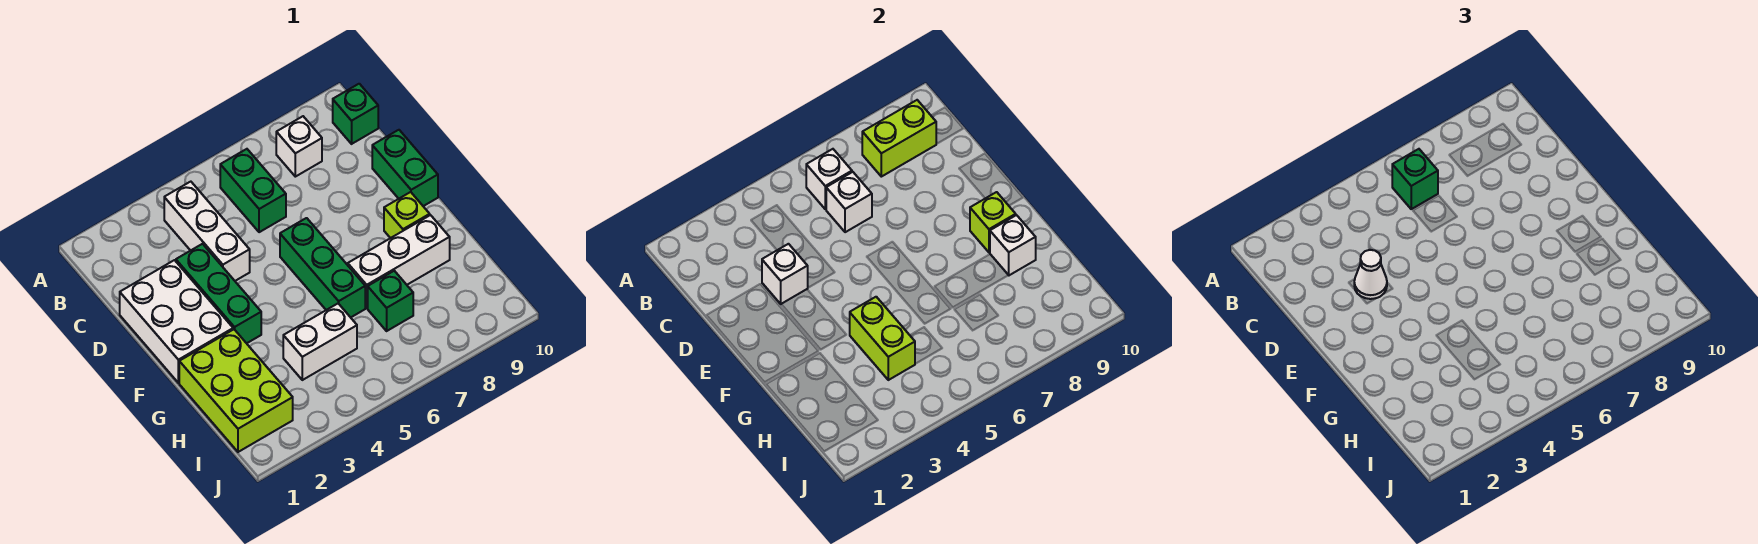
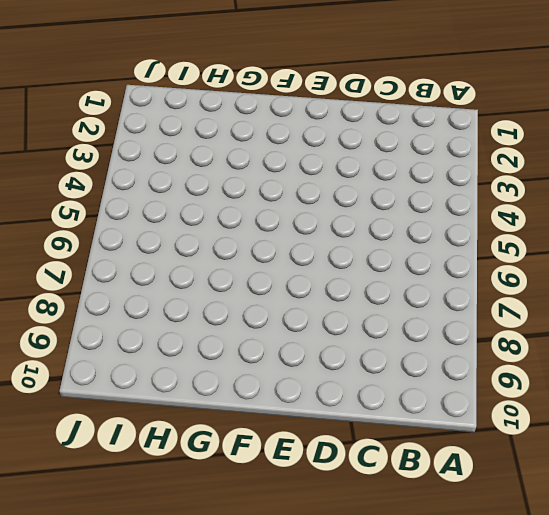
none -> white brick B4:D4 level 1
none -> green brick B6:C6 level 1
none -> white brick B8 level 1

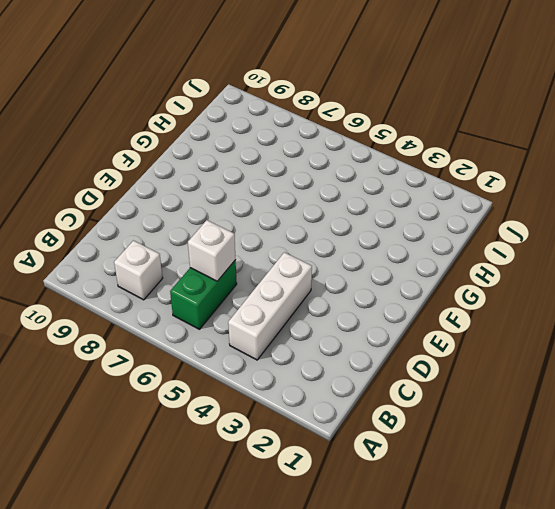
none -> green brick B10 level 1
none -> white brick D1:F2 level 1
none -> green brick D3:F3 level 1

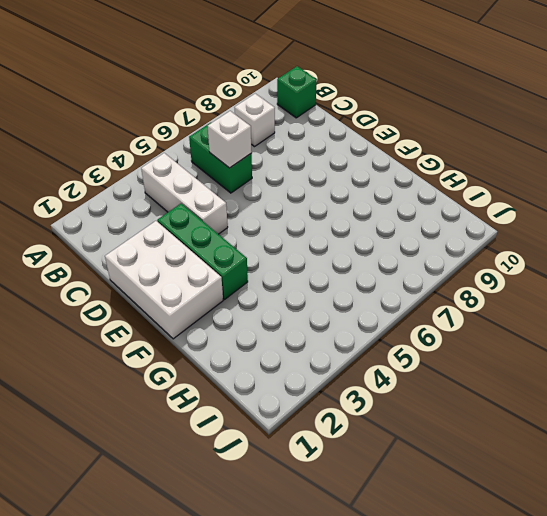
none -> green brick D10:E10 level 1
none -> green brick E6:G6 level 1
none -> lime brick F9 level 1

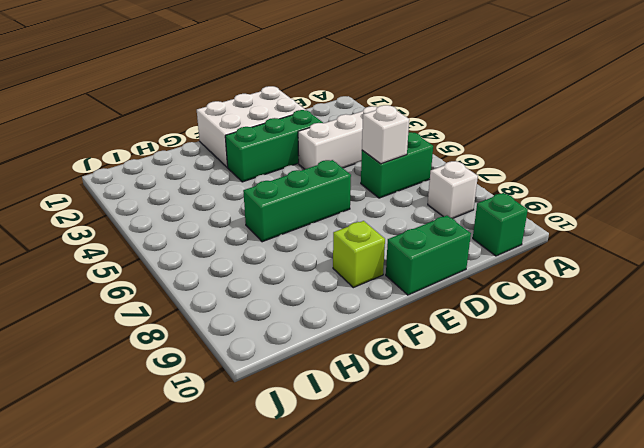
none -> lime brick G1:I2 level 1
none -> white brick G7:G9 level 1
none -> white brick H4:H5 level 1

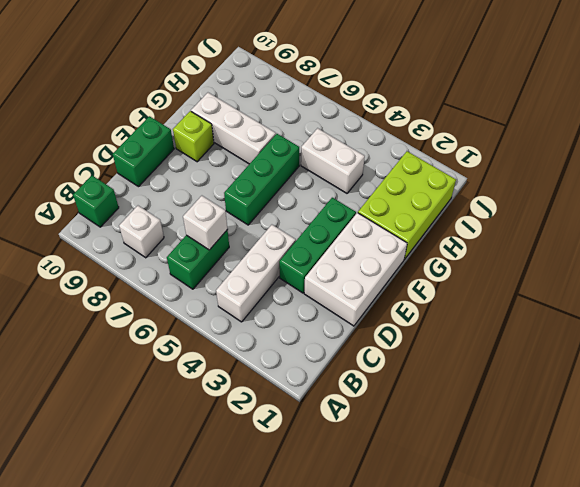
none -> green brick H7 level 1
none -> white brick B6 level 2
none -> lime brick B8:B9 level 2

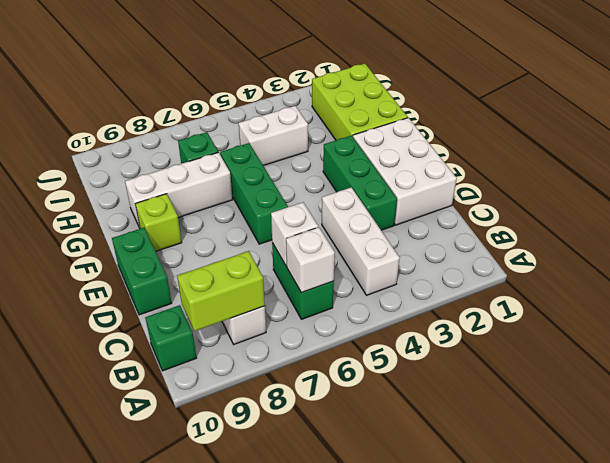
none -> white brick D3 level 2
none -> lime brick F9 level 2
none -> lime brick G4:H4 level 2

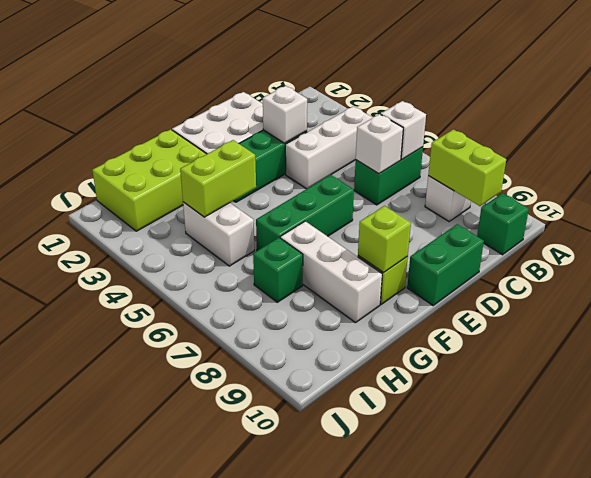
none -> white brick G9 level 2
none -> green brick B6 level 3
none -> white cone D3 level 3

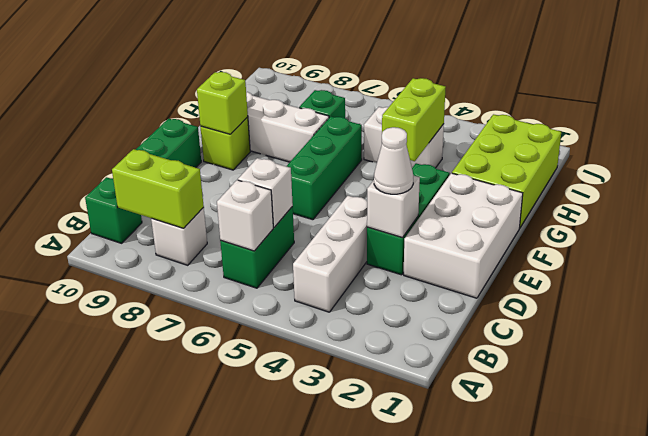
none -> white brick G9 level 2
none -> green brick B6 level 3

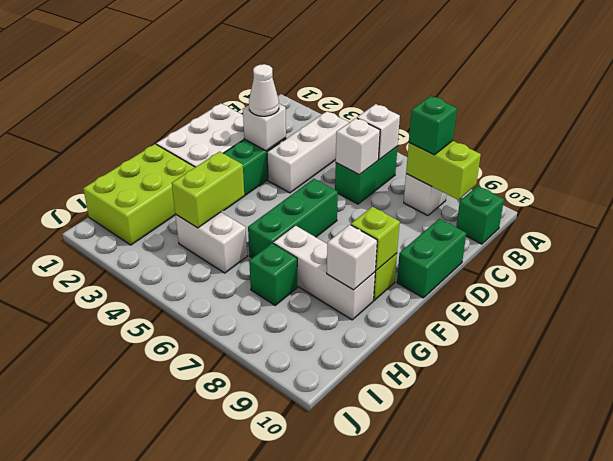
green brick B8 level 3 -> green brick B6 level 3

